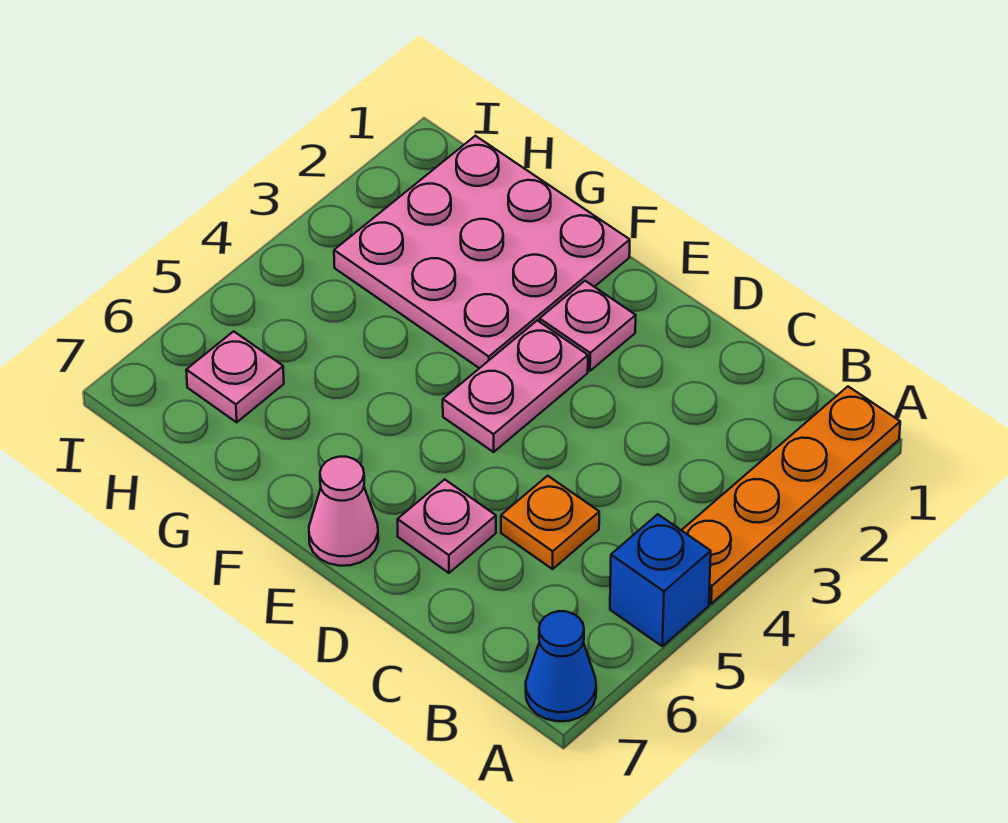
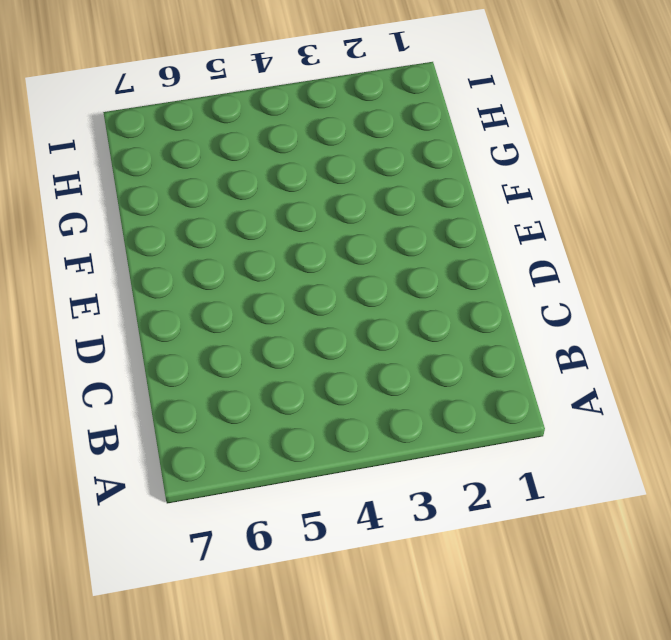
none -> orange plate A1:A4 level 1
none -> blue brick A5 level 1

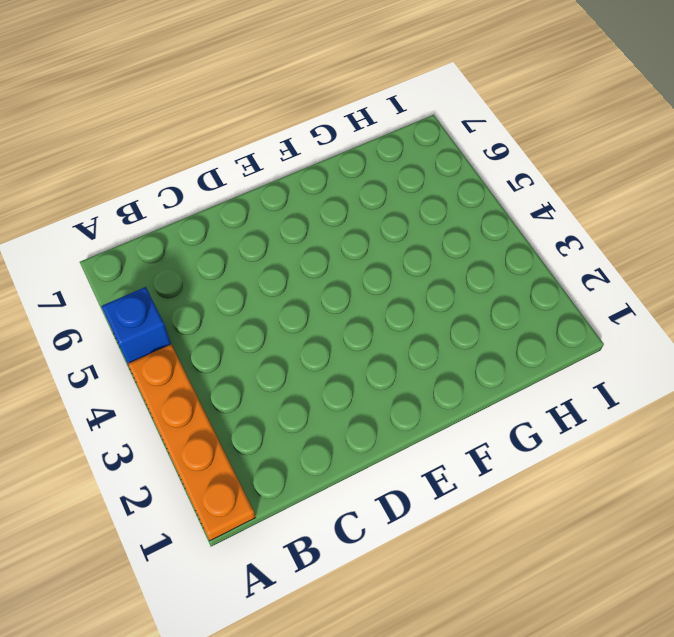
none -> blue cone A7 level 1
none -> orange plate C5 level 1

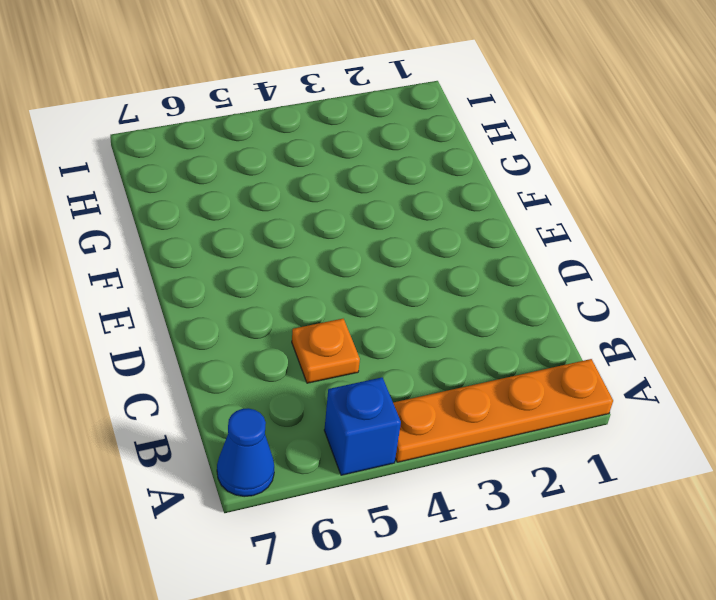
none -> pink plate D6 level 1
none -> pink plate E2 level 1

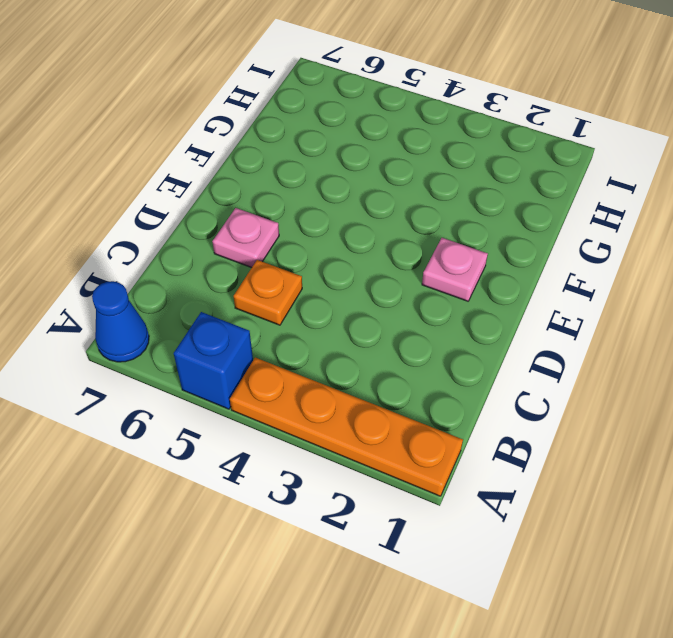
none -> pink plate E3:E4 level 1
none -> pink cone E7 level 1

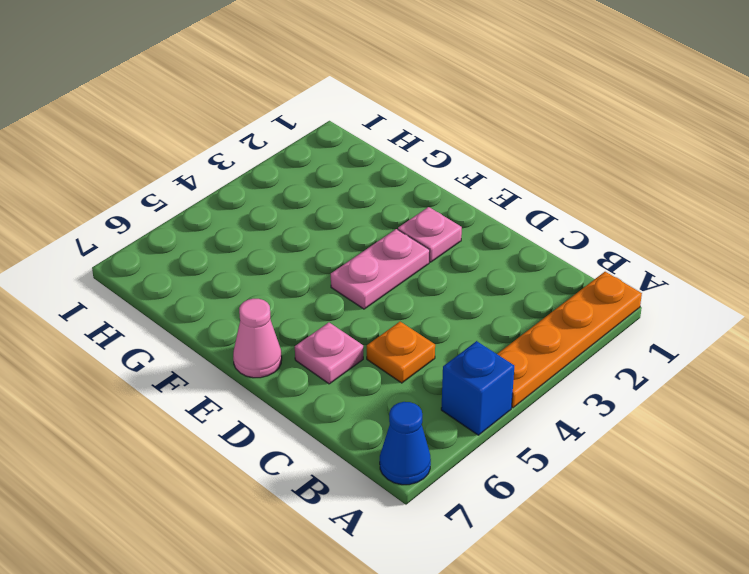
none -> pink plate F1:H3 level 1
none -> pink plate H6 level 1

